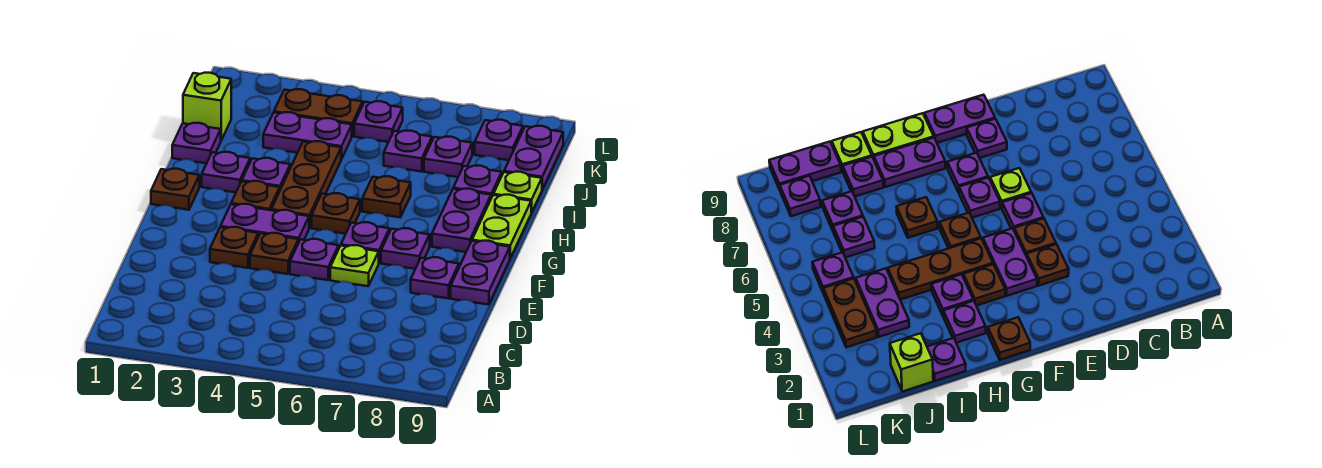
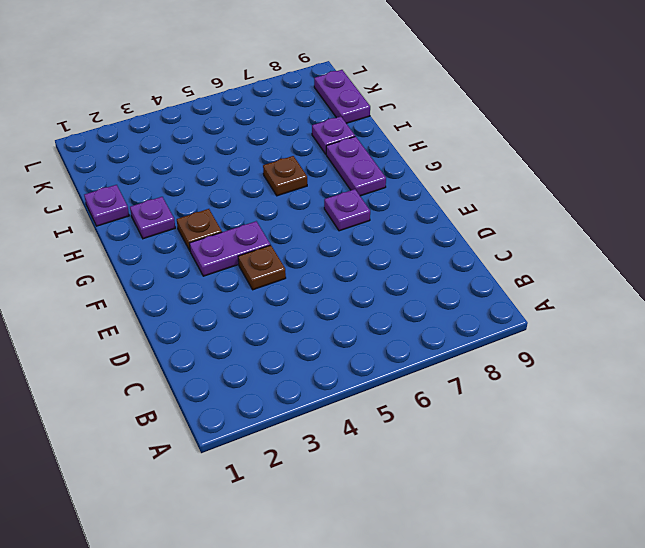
none -> brown plate E3 level 1
none -> purple plate E5 level 1
none -> lime plate E6 level 1

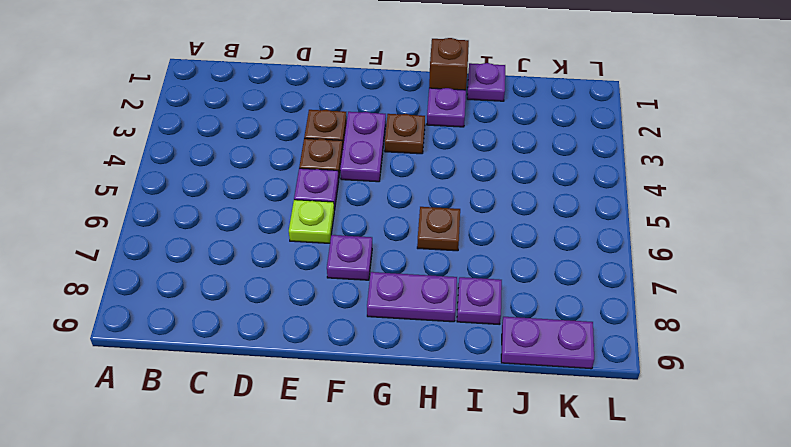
brown brick H1 level 1 -> none
none -> purple plate E8 level 1
none -> purple plate E9:F9 level 1
none -> purple plate F6 level 1

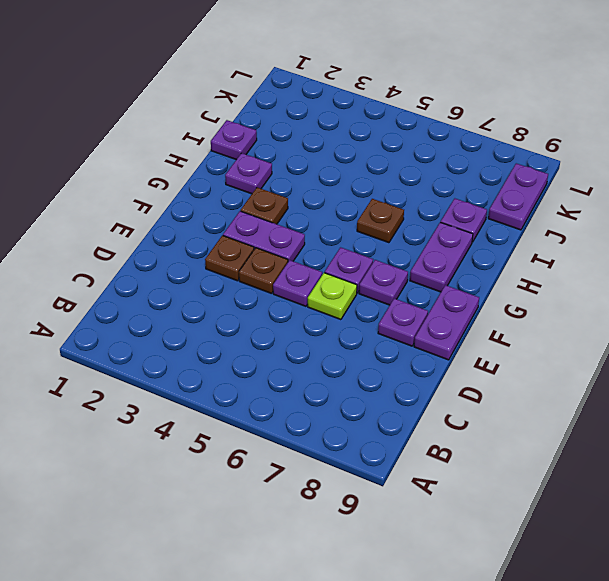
none -> brown plate G1 level 1
none -> brown plate G4:I4 level 1
none -> brown plate G5 level 1

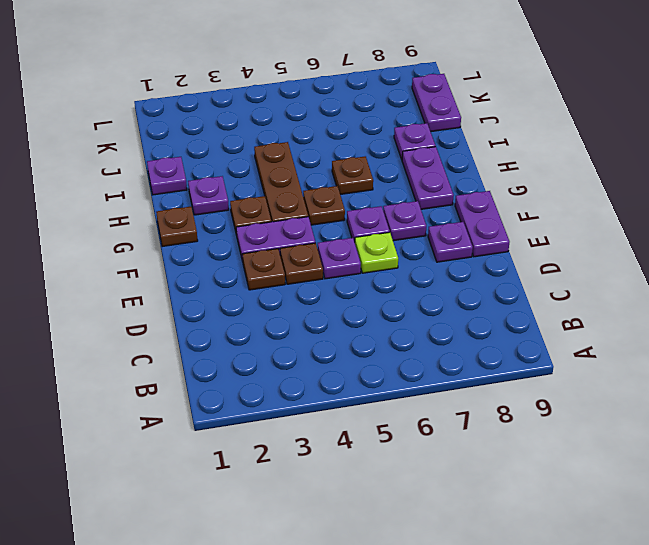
none -> lime plate G9:H9 level 1
none -> purple plate H3 level 1
none -> lime plate I9 level 1

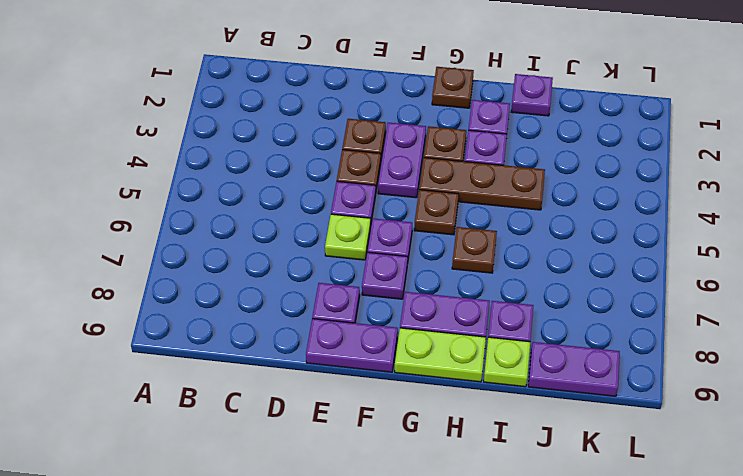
none -> lime brick J1 level 1
none -> purple plate J3:J4 level 1
none -> purple plate J6 level 1

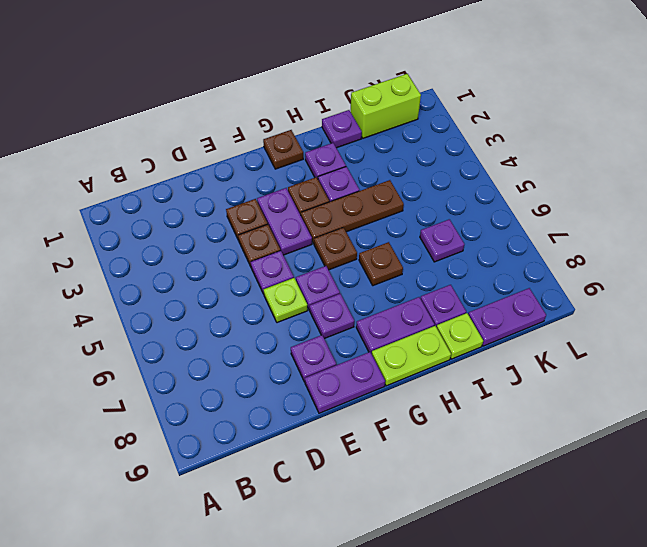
lime brick J1:K1 level 1 -> lime brick J1 level 1
none -> purple plate J3:J4 level 1
none -> purple plate J7 level 1
none -> brown plate K3:K4 level 1

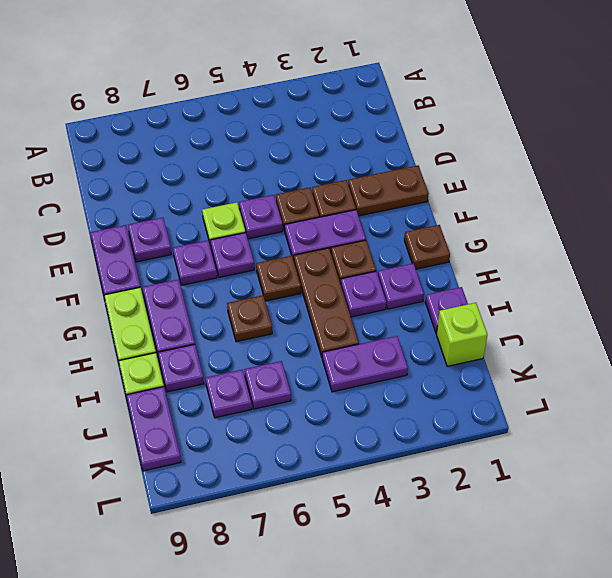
brown plate E1:E2 level 1 -> brown plate K3:K4 level 1
none -> purple plate K5 level 1
none -> purple plate K8 level 1

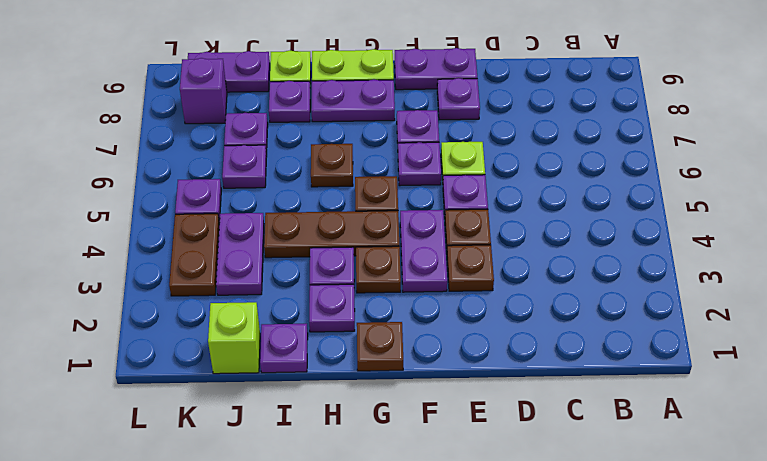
purple brick K8 level 1 -> purple plate K8 level 1

